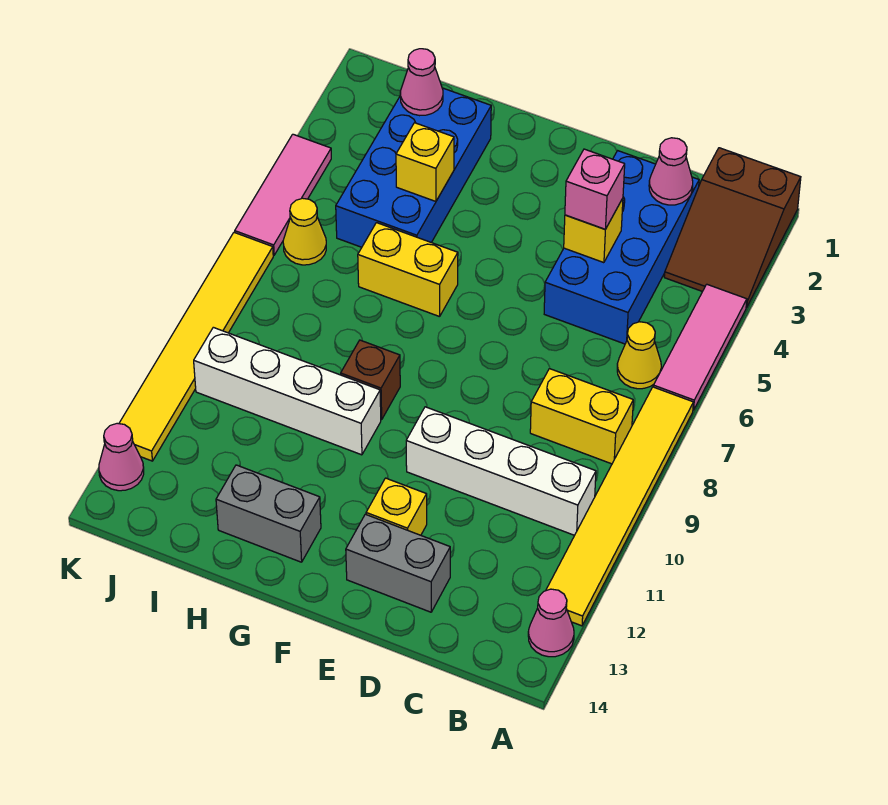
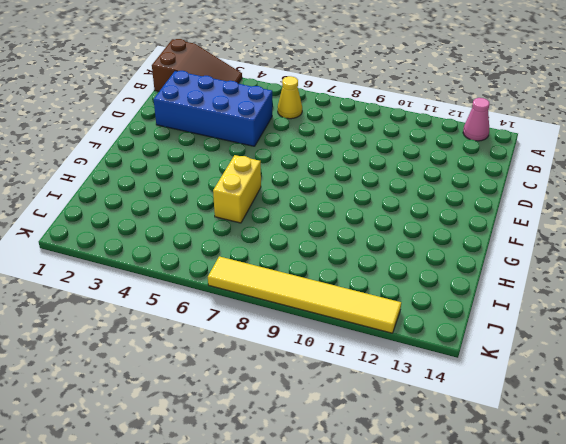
none -> pink tile A4:A6 level 1
none -> yellow tile A7:A12 level 1
none -> yellow brick B8:C8 level 1

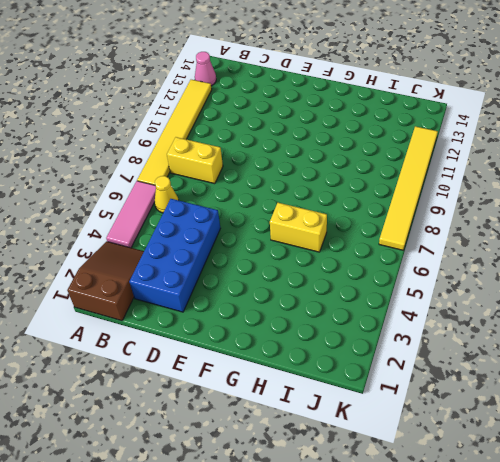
none -> white brick B10:E10 level 1
none -> grey brick D13:E13 level 1
none -> yellow brick E12 level 1

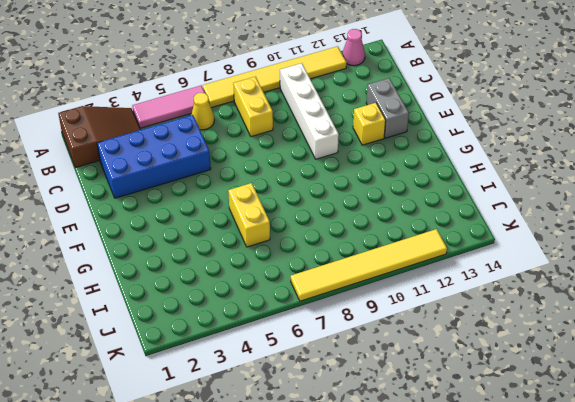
none -> brown brick G9 level 1
none -> white brick G10:J10 level 1
none -> grey brick G13:H13 level 1

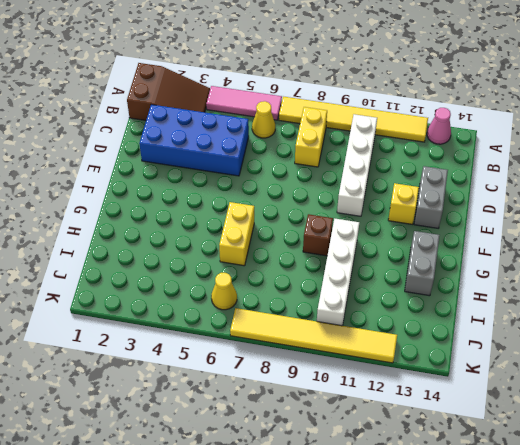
none -> blue brick H2:I5 level 1
none -> pink tile K4:K6 level 1
none -> pink cone K13 level 1

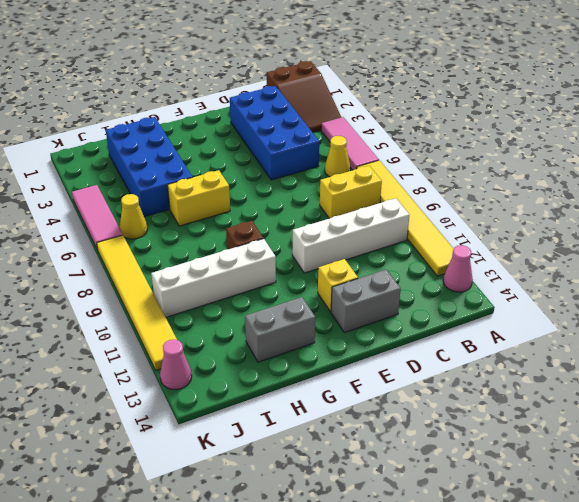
none -> pink cone C2 level 2
none -> yellow brick D4 level 2
none -> yellow brick H4 level 2

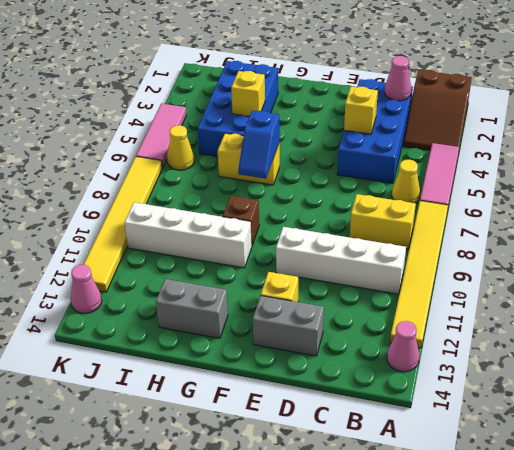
blue slope G6:G7 level 2 top 6 -> none
none -> pink cone I2 level 2
none -> pink brick D4 level 3

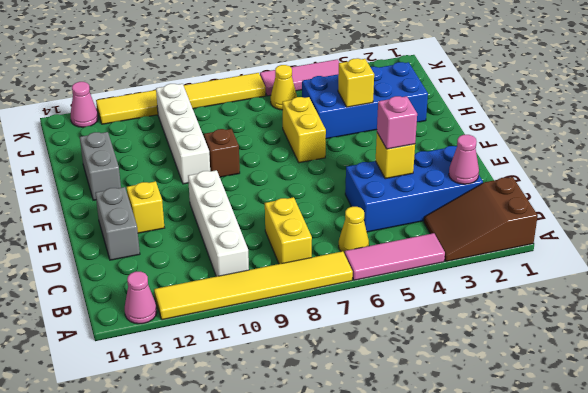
none -> pink cone I2 level 2

